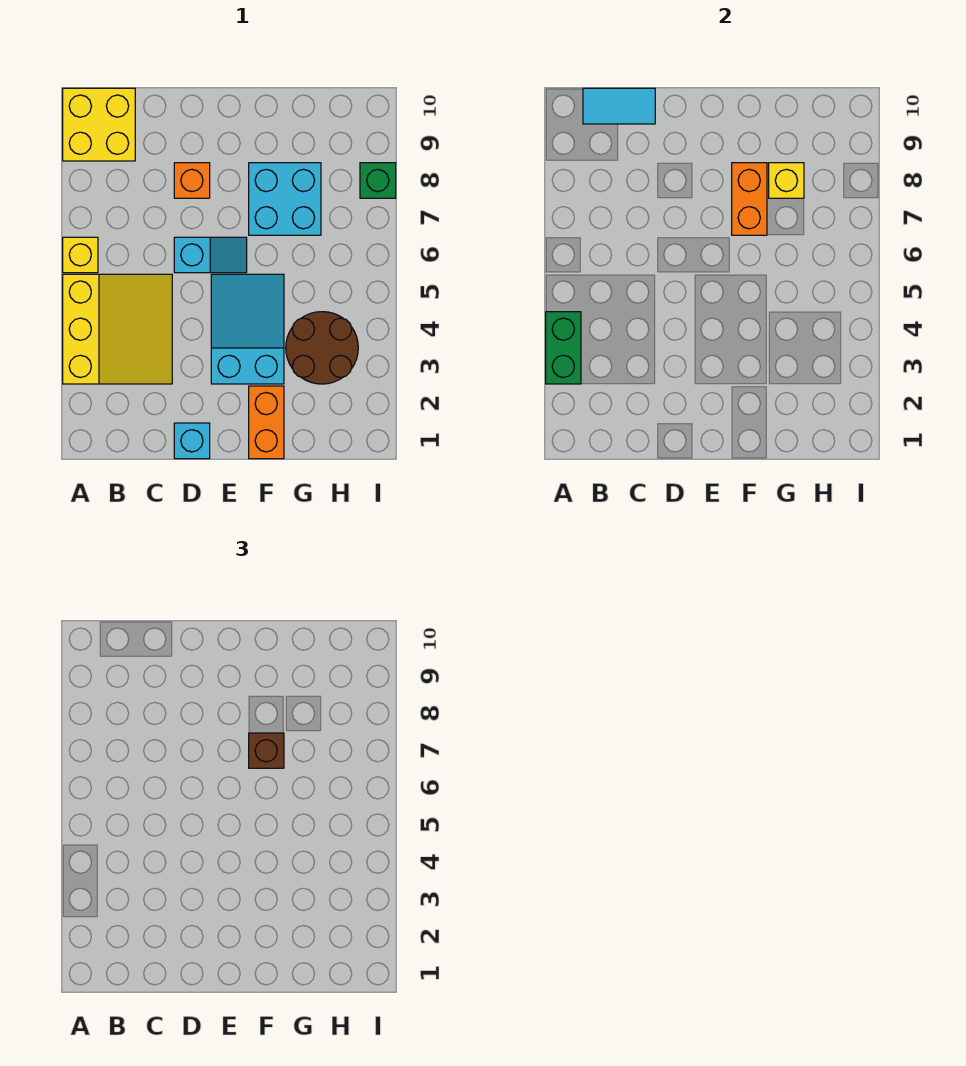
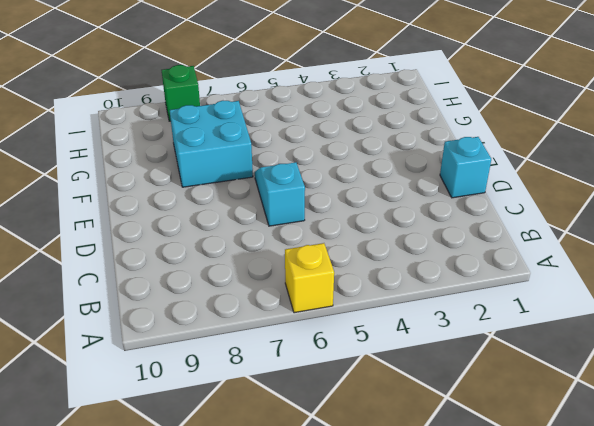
none -> yellow slope A3:C5 level 1 top A
none -> yellow brick A9:B10 level 1
none -> orange brick D8 level 1

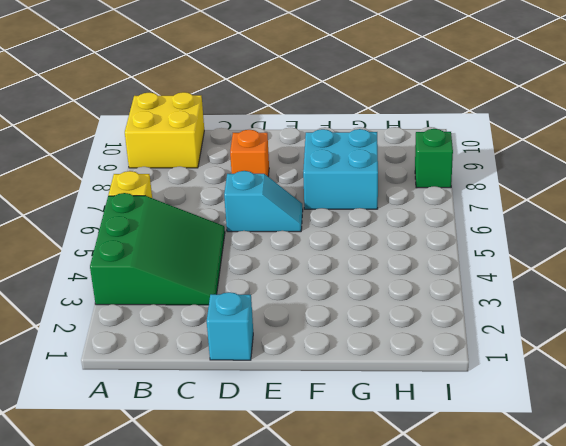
green slope A3:C5 level 1 top A -> yellow slope A3:C5 level 1 top A
none -> cyan slope E3:F5 level 1 top 3
none -> orange brick F1:F2 level 1
none -> brown round brick G3:H4 level 1

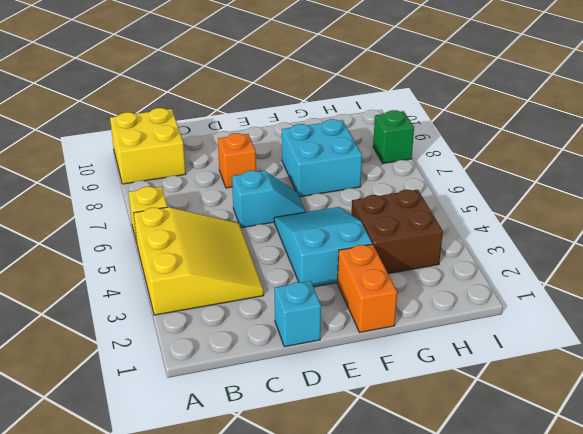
brown brick G3:H4 level 1 -> brown round brick G3:H4 level 1
none -> green brick A3:A4 level 2
none -> cyan tile B10:C10 level 2
none -> orange brick F7:F8 level 2

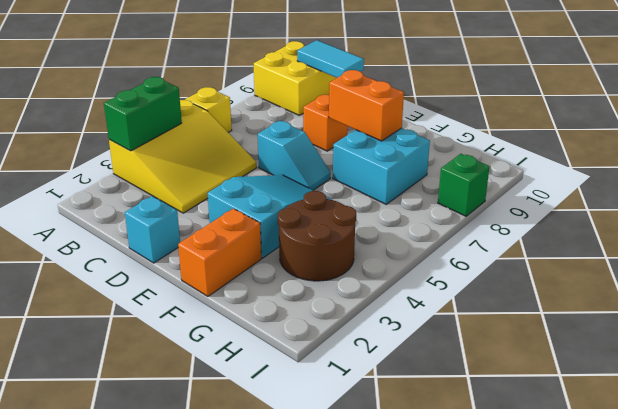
orange brick E8:F8 level 2 -> orange brick F7:F8 level 2
none -> yellow brick G8 level 2
none -> brown brick F7 level 3

